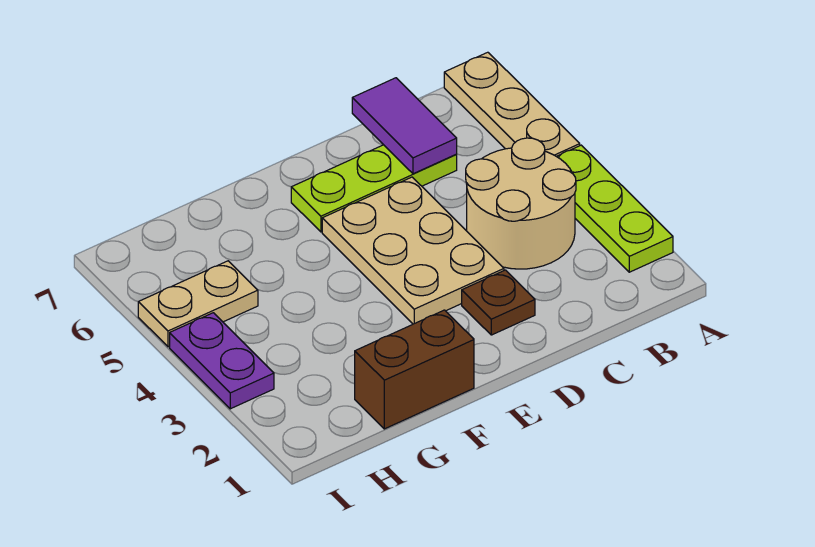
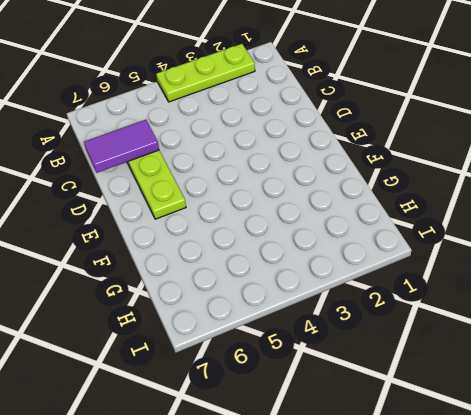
none -> tan plate A5:A7 level 1
none -> tan round brick B3:C4 level 1

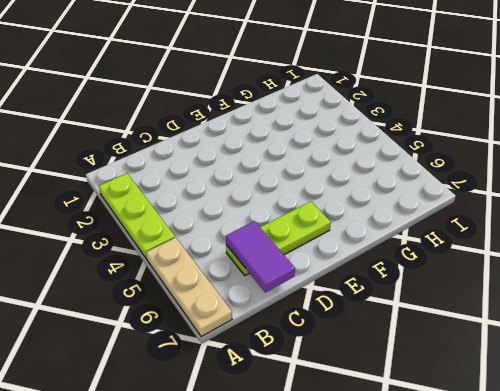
none -> tan round brick B3:C4 level 1
none -> brown plate D2 level 1

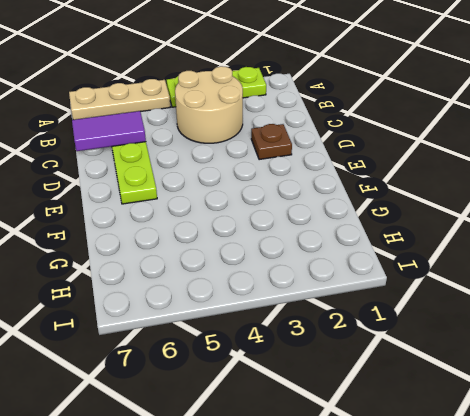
none -> tan plate D3:E5 level 1
none -> brown brick F1:G1 level 1

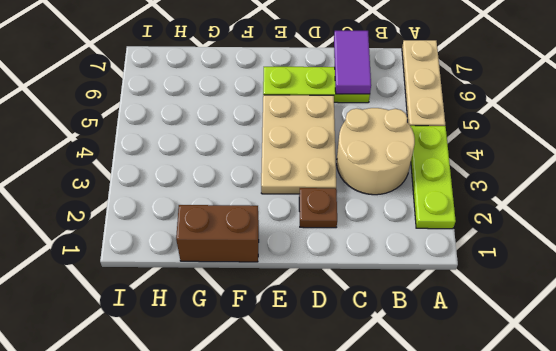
none -> tan plate H5:I5 level 1
none -> purple plate I3:I4 level 1

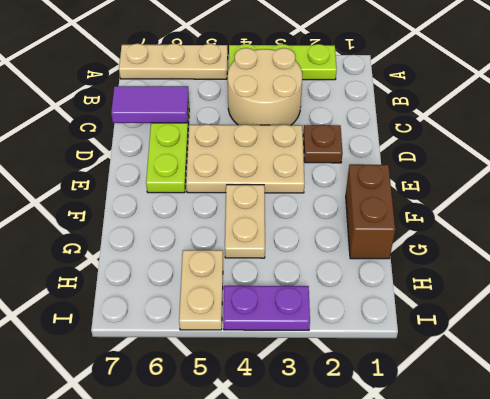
tan plate F4:G4 level 1 -> none

